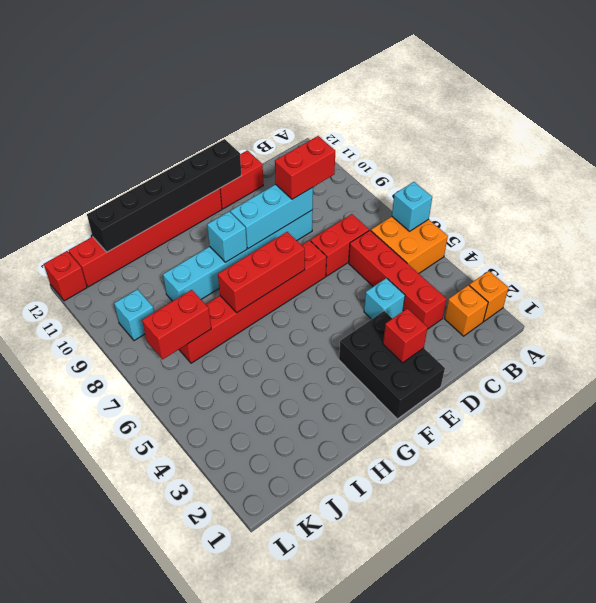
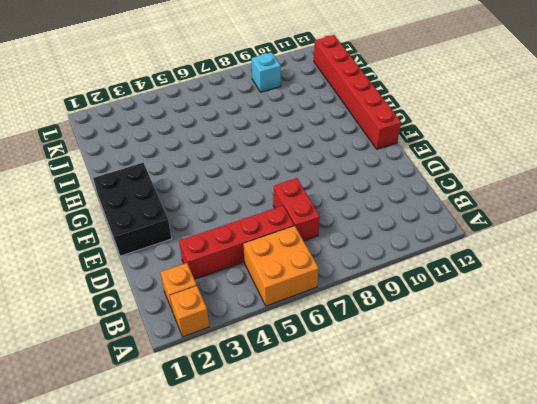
black brick E1:G2 level 1 -> black brick E1:F3 level 1
none -> cyan brick D4 level 1
none -> cyan brick D9:I9 level 1
none -> red brick D12:E12 level 1

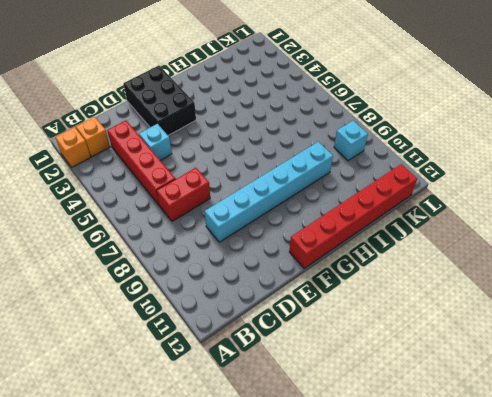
none -> orange brick A5:B6 level 1
none -> red brick D12:E12 level 1
none -> red brick E7:J7 level 1

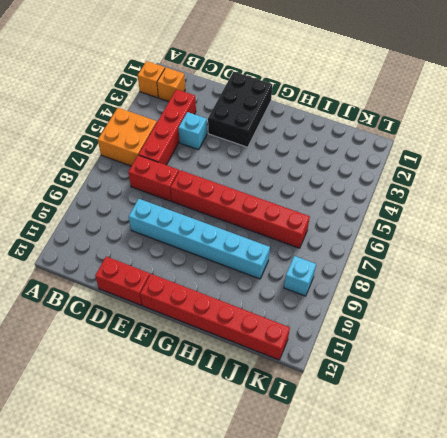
none -> red brick L12 level 1
none -> cyan brick A6 level 2
none -> cyan brick D9:F9 level 2

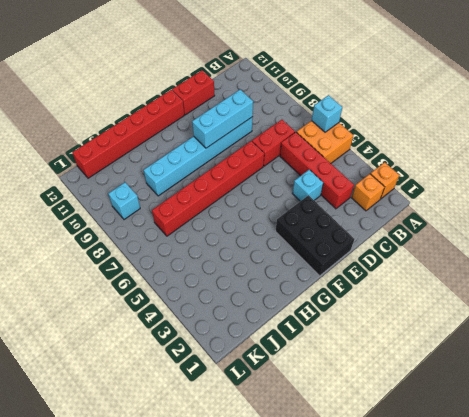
none -> red brick L12 level 1
none -> red brick E2 level 2
none -> black brick E12:J12 level 2

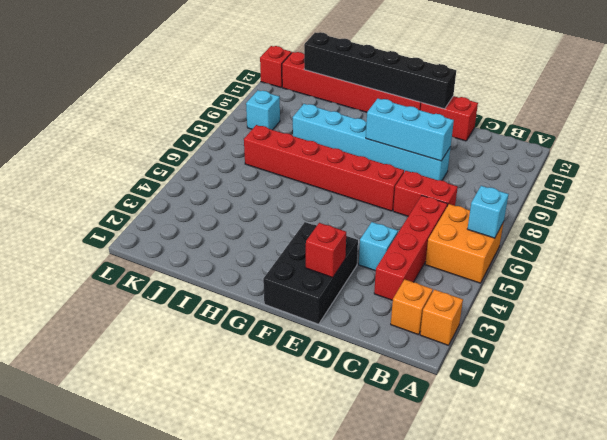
none -> red brick F7:H7 level 2
none -> cyan brick G9 level 2
none -> red brick J7:K7 level 2

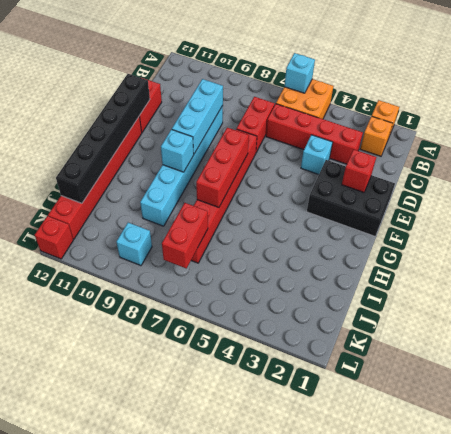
none -> red brick C9:D9 level 3

